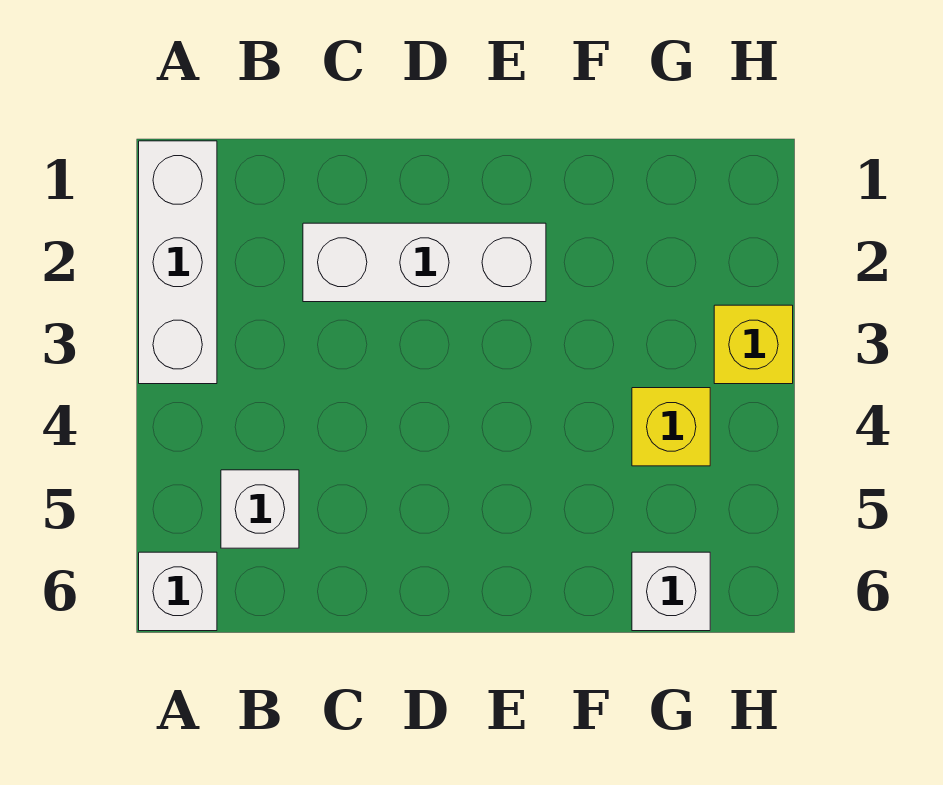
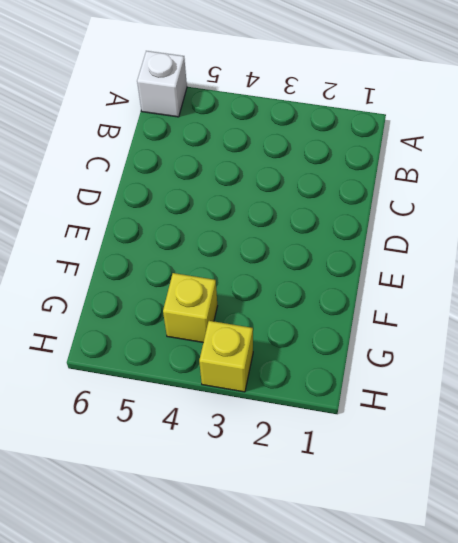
none -> white brick A1:A3 level 1
none -> white brick B5 level 1

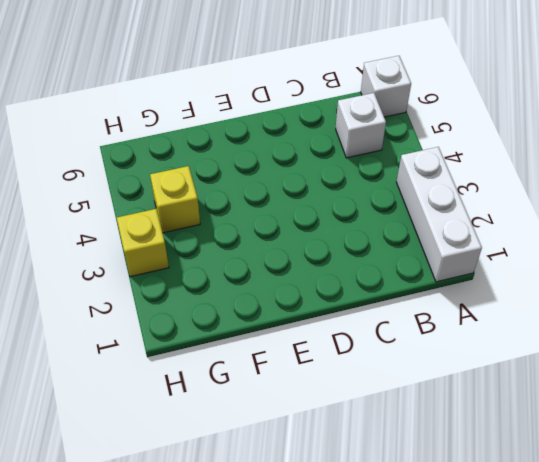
none -> white brick C2:E2 level 1
none -> white brick G6 level 1

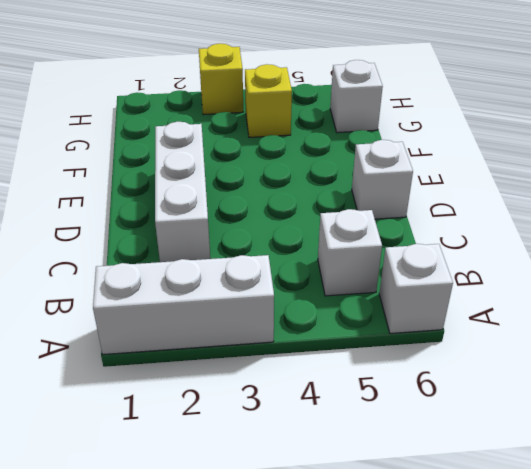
white brick D6 level 1 -> none

